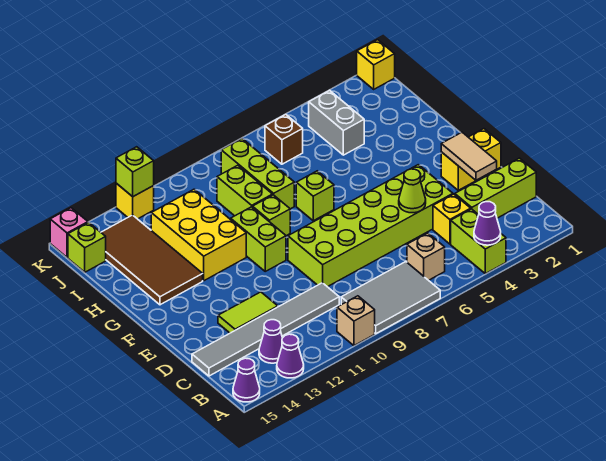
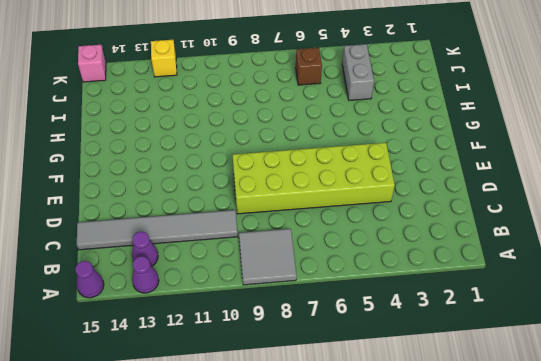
grey tile A8:B9 level 1 -> grey tile A7:B9 level 1
none -> lime brick A4:B4 level 1
none -> tan brick A10 level 1
none -> tan brick B6 level 1
none -> lime brick C1:C3 level 1

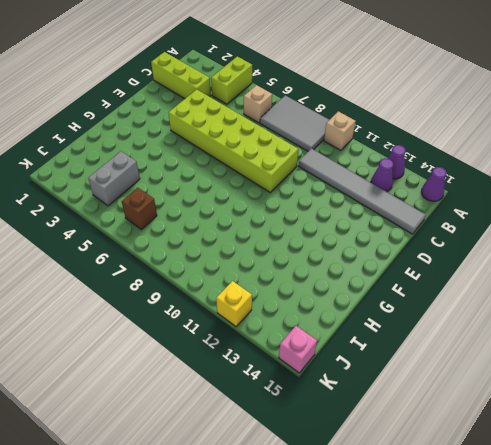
none -> yellow brick C4 level 1
none -> lime tile D12:D13 level 1
none -> yellow brick E1:E2 level 1
none -> lime brick F10:G10 level 1

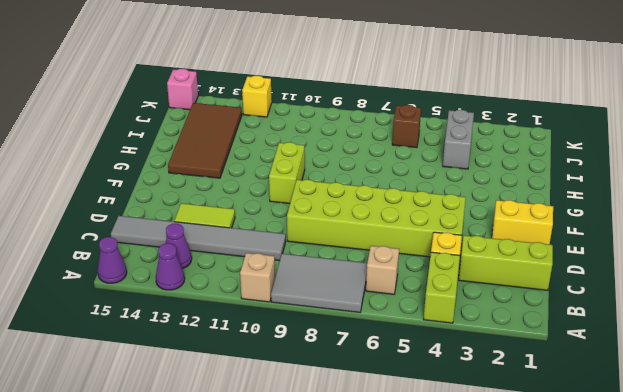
none -> lime brick G7 level 1
none -> lime brick G9 level 1
none -> yellow brick G11:I12 level 1
none -> lime brick H8:J8 level 1

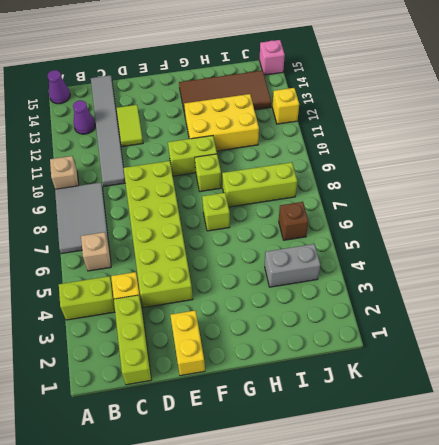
none -> purple cone A13 level 1
none -> lime brick H9:I9 level 1
none -> lime brick J15 level 1
none -> yellow brick K1 level 1

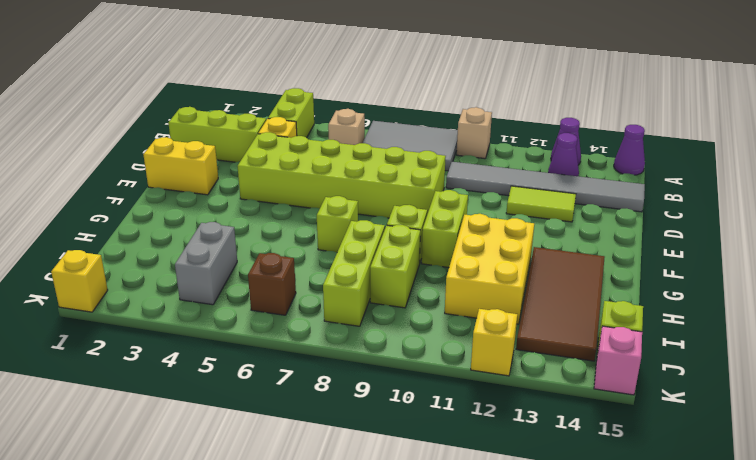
none -> purple cone A4 level 2
none -> tan tile D2:E2 level 2
none -> lime cone D5 level 2
none -> lime brick K12 level 2

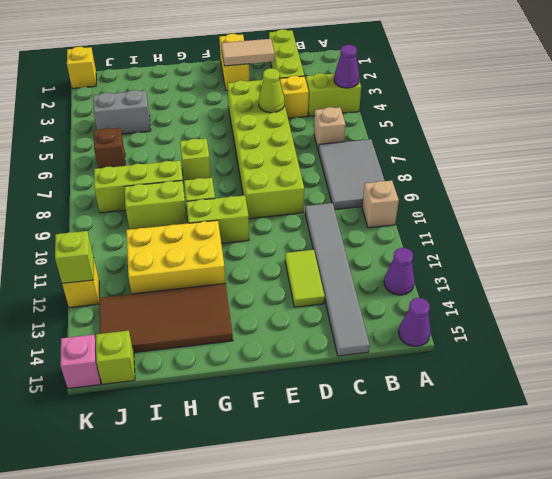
none -> purple cone B13 level 1

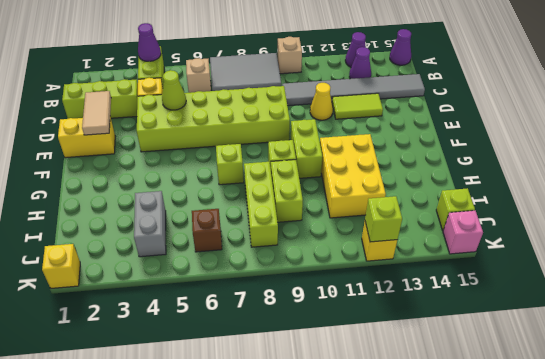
yellow cone D11 level 1 -> none
none -> brown tile G13:J14 level 1

